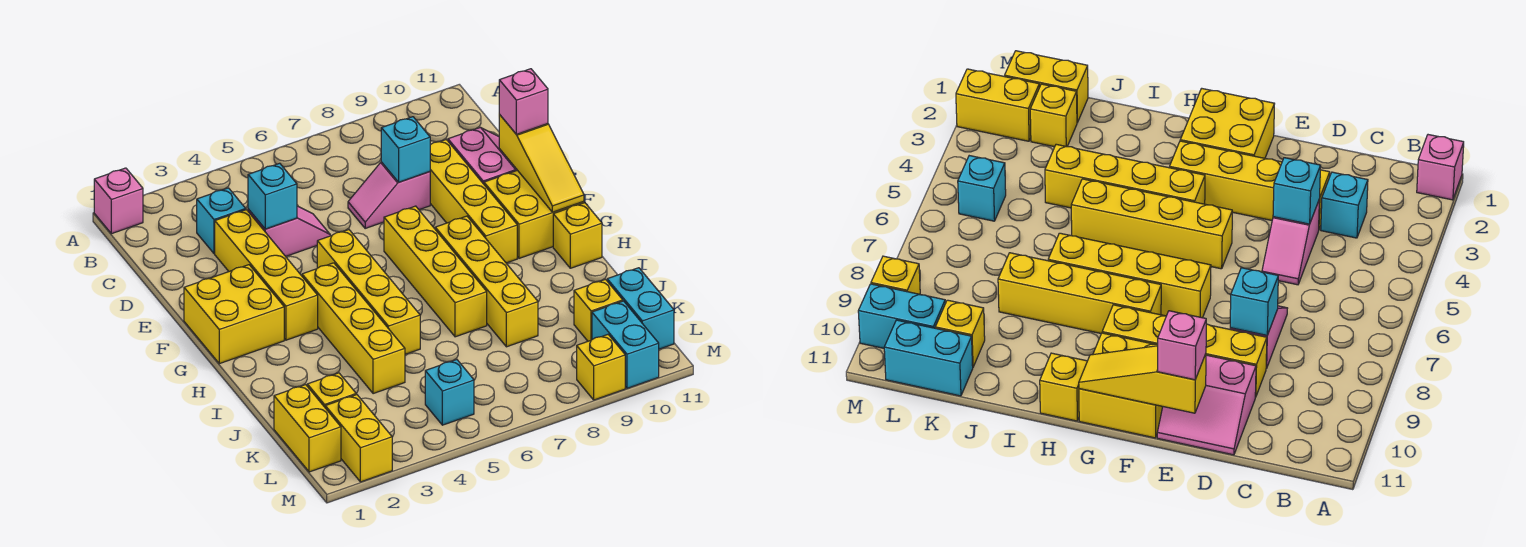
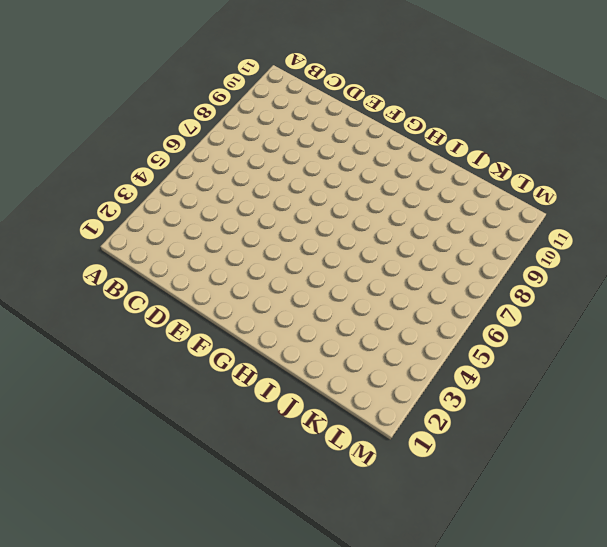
none -> pink brick A1 level 1
none -> cyan brick C3 level 1
none -> yellow brick D3:G3 level 1

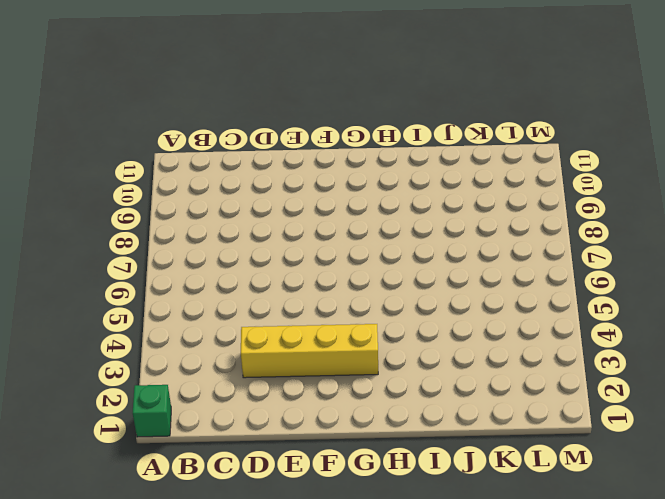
green brick A1 level 1 -> pink brick A1 level 1
none -> cyan brick C3 level 1
none -> pink slope D4:D5 level 1 top 4
none -> pink slope D7:D8 level 1 top 8

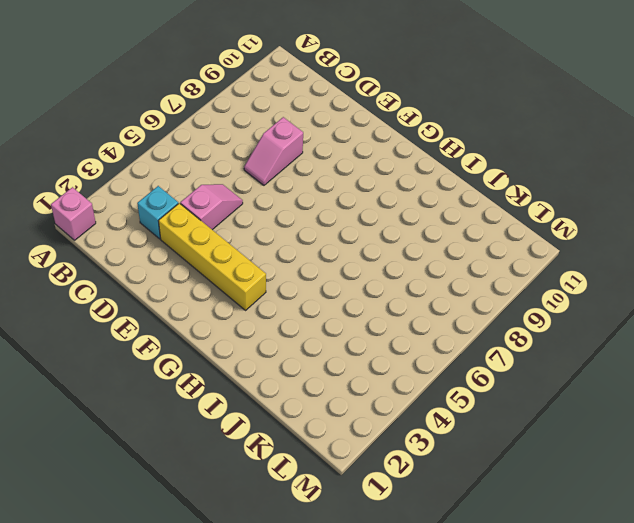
none -> yellow brick D9:G9 level 1
none -> pink slope D10:E11 level 1 top 10
none -> yellow brick F1:G2 level 1

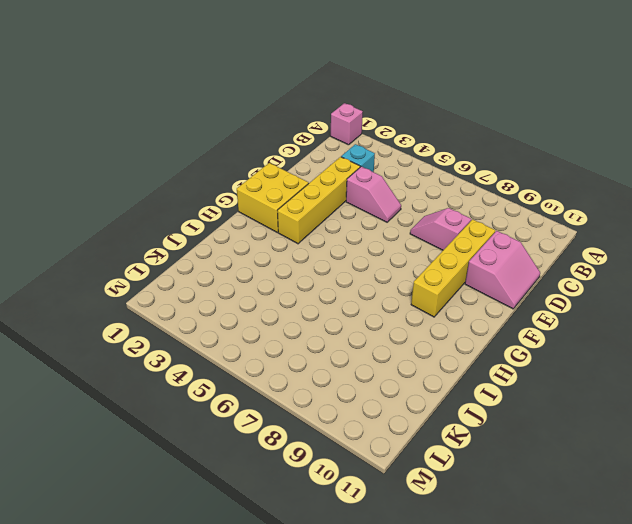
none -> yellow brick F5:I5 level 1
none -> yellow brick F7:I7 level 1
none -> yellow brick F10:G11 level 1

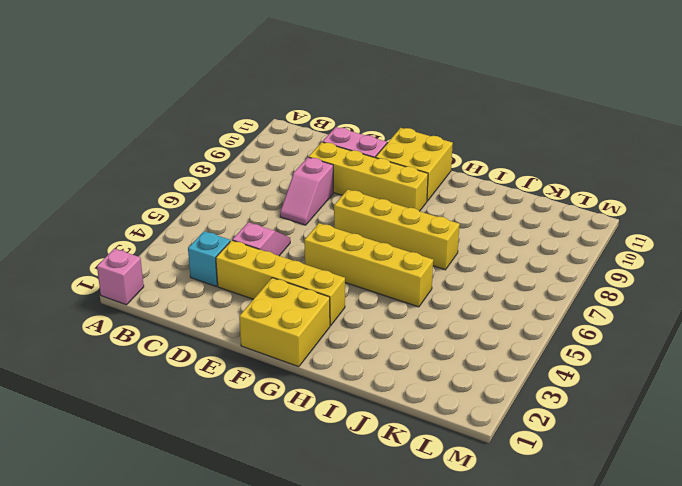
none -> yellow brick G4:J4 level 1
none -> yellow brick G8:J8 level 1
none -> yellow brick H11 level 1

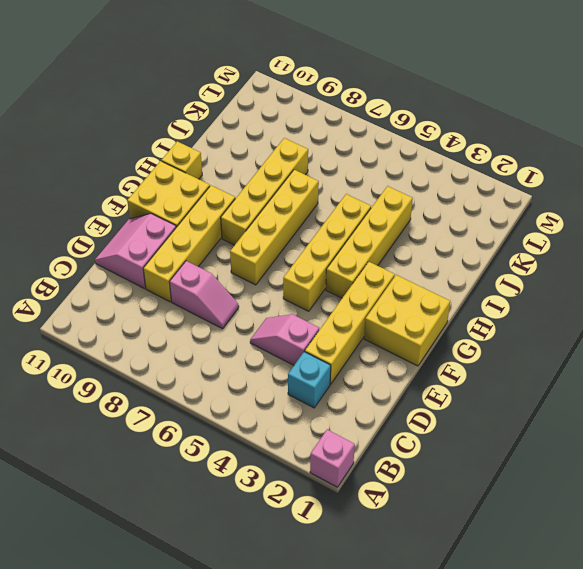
none -> yellow brick K1:L1 level 1
none -> yellow brick K2 level 1
none -> yellow brick K10 level 1

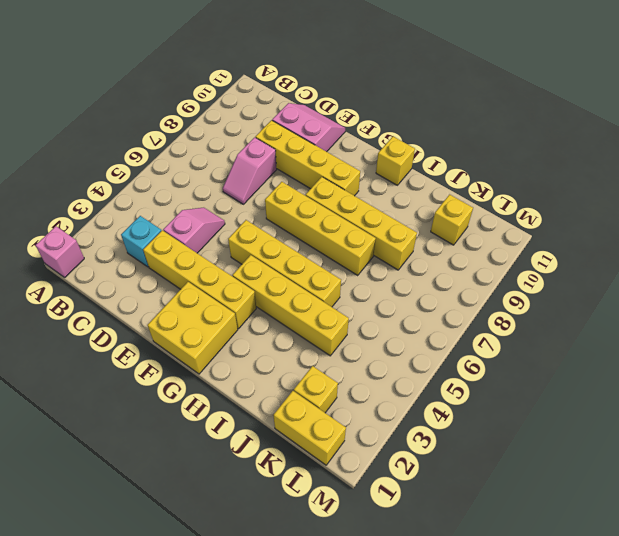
none -> yellow brick F10:G11 level 1
none -> cyan brick K11:L11 level 1
none -> yellow brick L2:M2 level 1

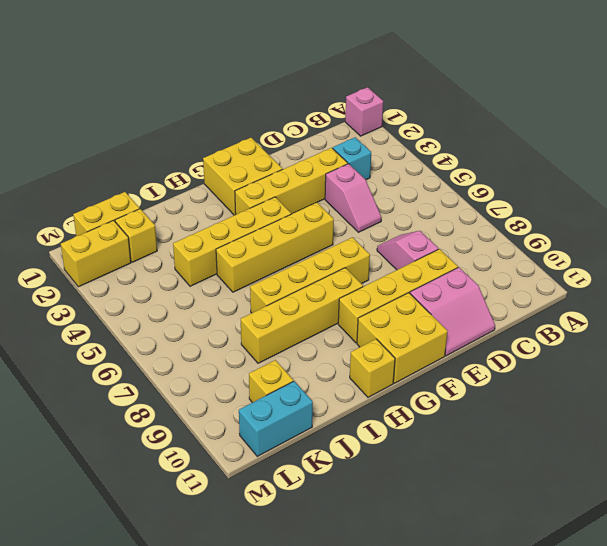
none -> cyan brick L5 level 1
none -> cyan brick L10:M10 level 1
none -> yellow brick M9 level 1

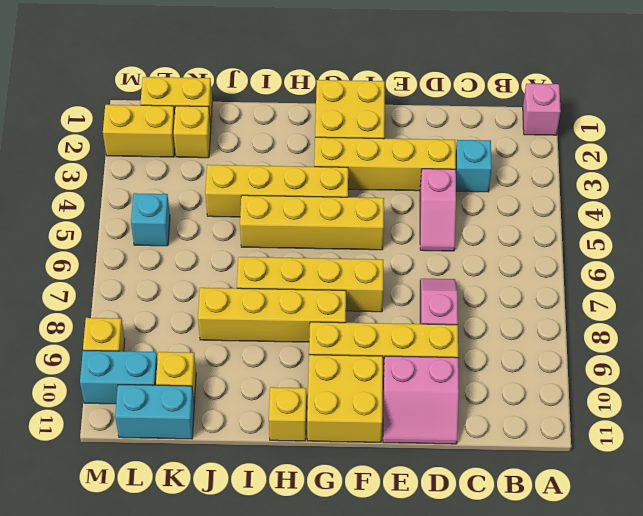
none -> cyan brick D4 level 2
none -> cyan brick D8 level 2
none -> yellow slope E11:G11 level 2 top E

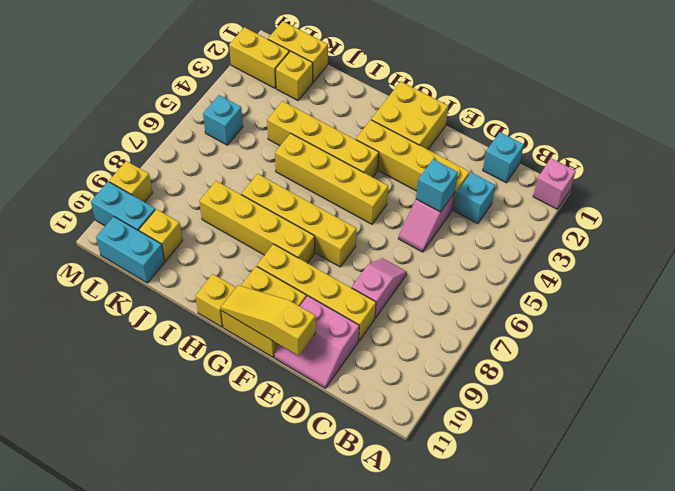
cyan brick C1 level 1 -> cyan brick D8 level 2
none -> pink brick E11 level 3

